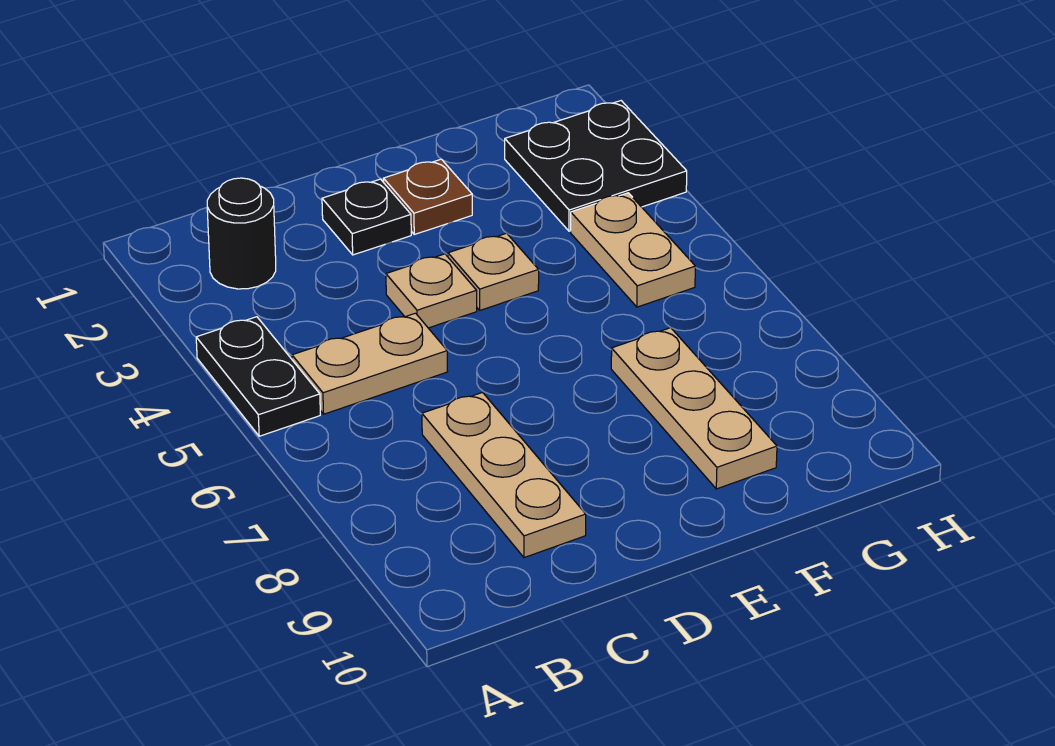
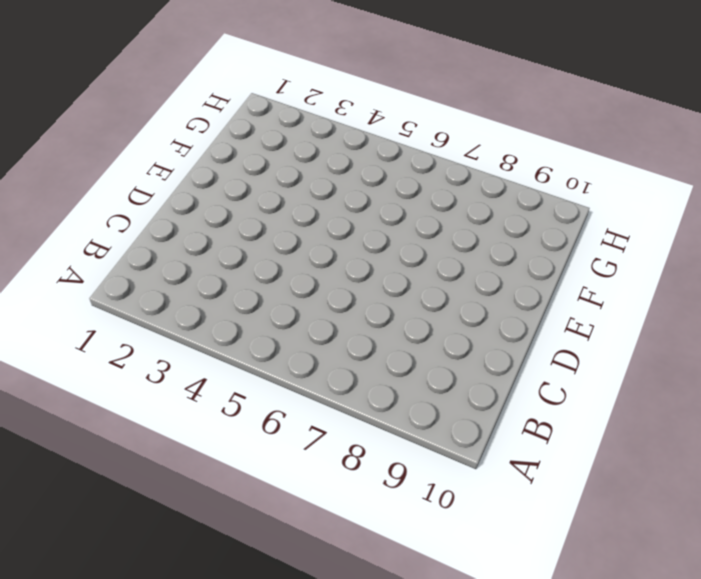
none -> black plate A4:A5 level 1
none -> black round brick B2 level 1

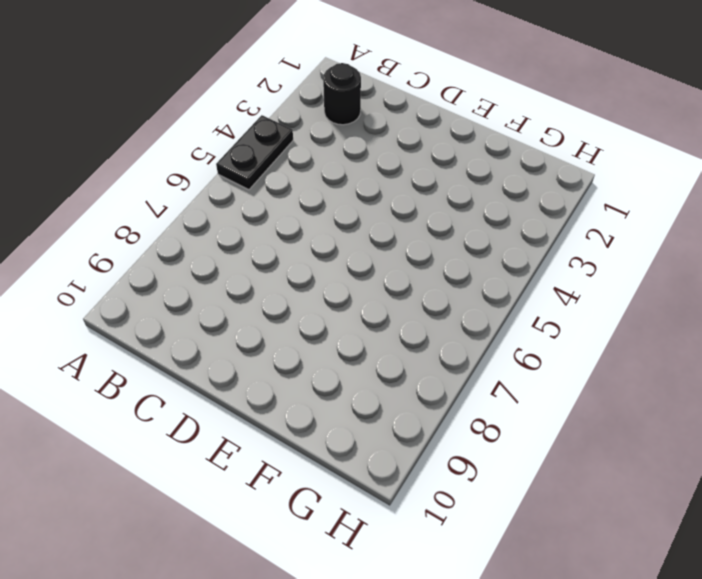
none -> tan plate B5:C5 level 1
none -> tan plate C7:C9 level 1

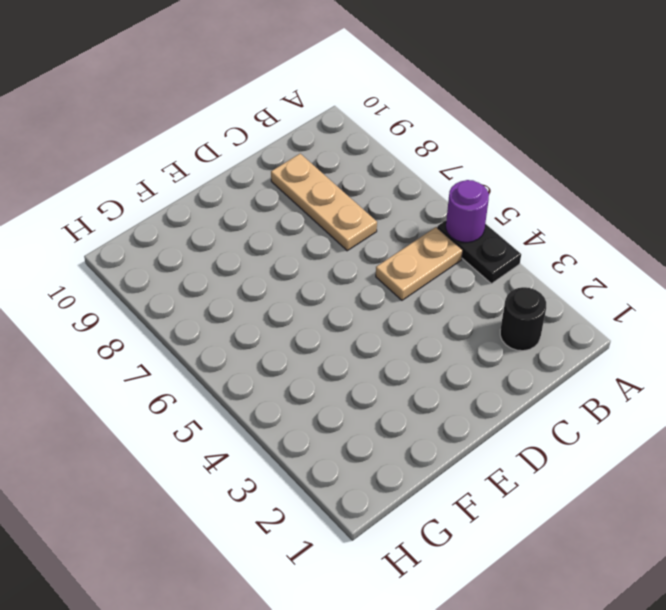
purple round brick A5 level 2 -> none
none -> black plate D2 level 1
none -> tan plate D4 level 1

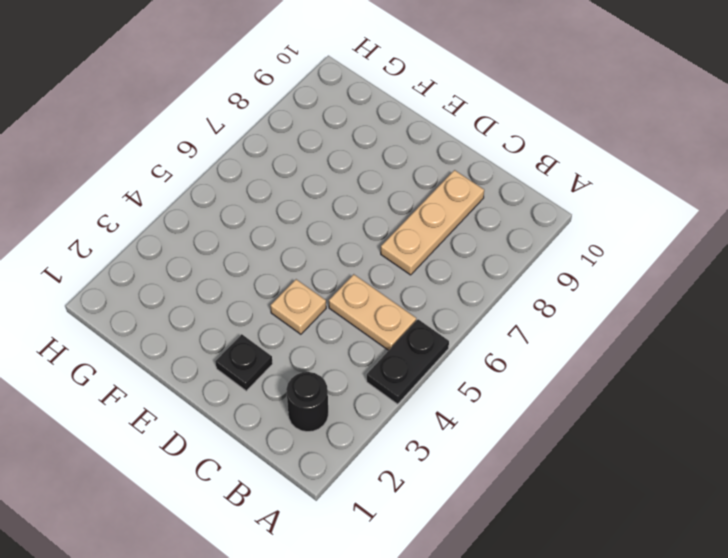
none -> brown plate E2 level 1
none -> tan plate E4 level 1

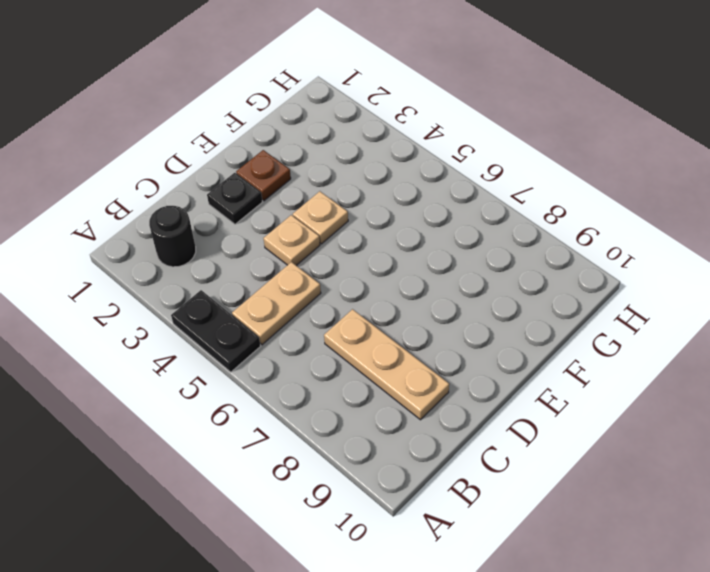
none -> tan plate F7:F9 level 1
none -> black plate G2:H3 level 1

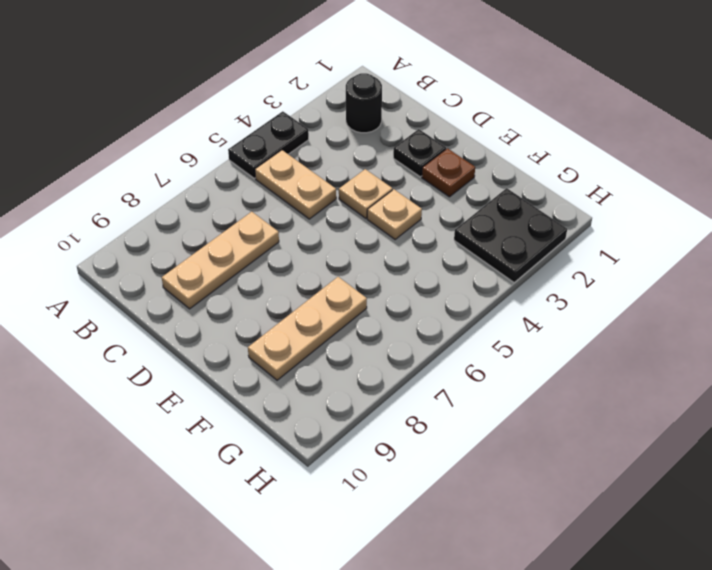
none -> tan plate G4:G5 level 1

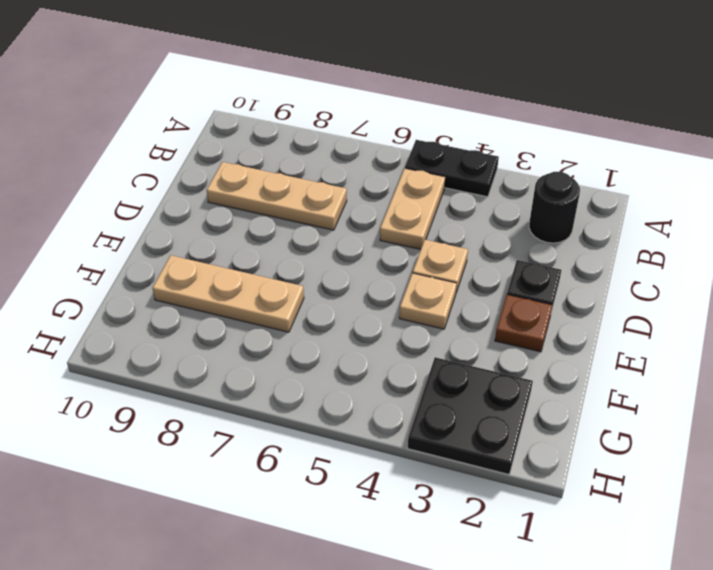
none -> tan plate G4:G5 level 1

